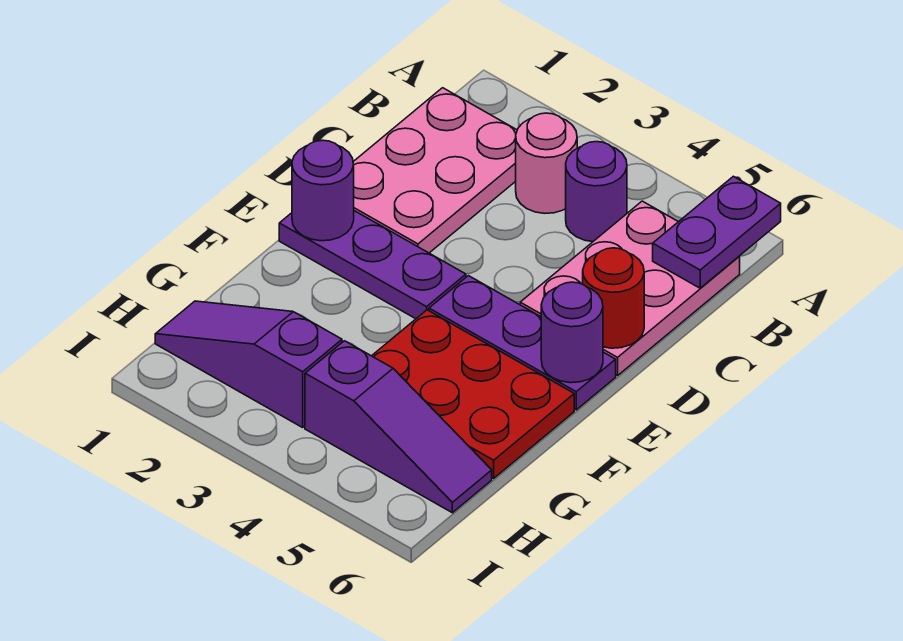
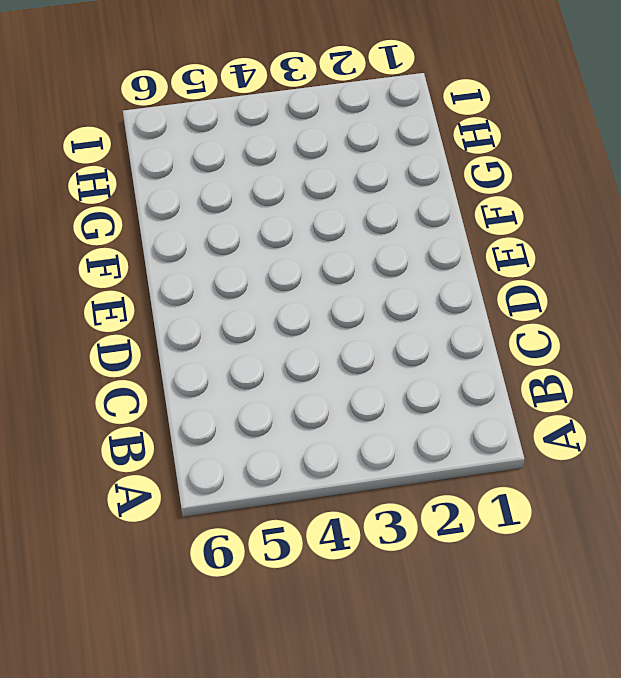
none -> pink plate B1:D2 level 1
none -> pink round brick B3 level 1
none -> purple round brick B4 level 1

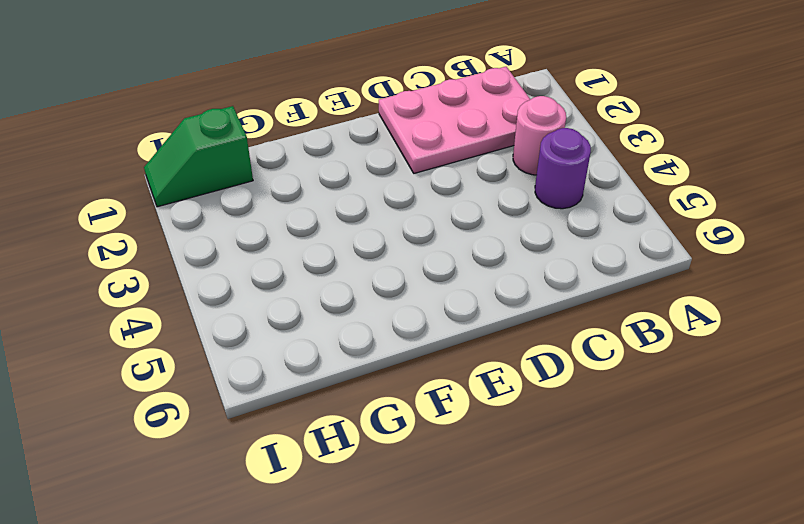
green slope H1:I1 level 1 top H -> purple slope H1:H3 level 1 top 3
none -> pink plate B5:D6 level 1
none -> purple plate E1:E3 level 1
none -> purple plate E4:E6 level 1

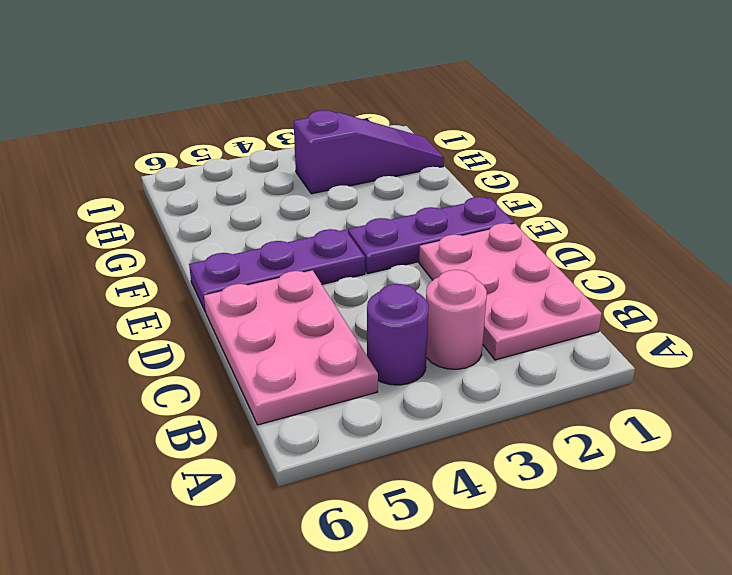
none -> red plate F4:G6 level 1
none -> purple slope H4:H6 level 1 top 4
none -> purple plate A6:B6 level 2

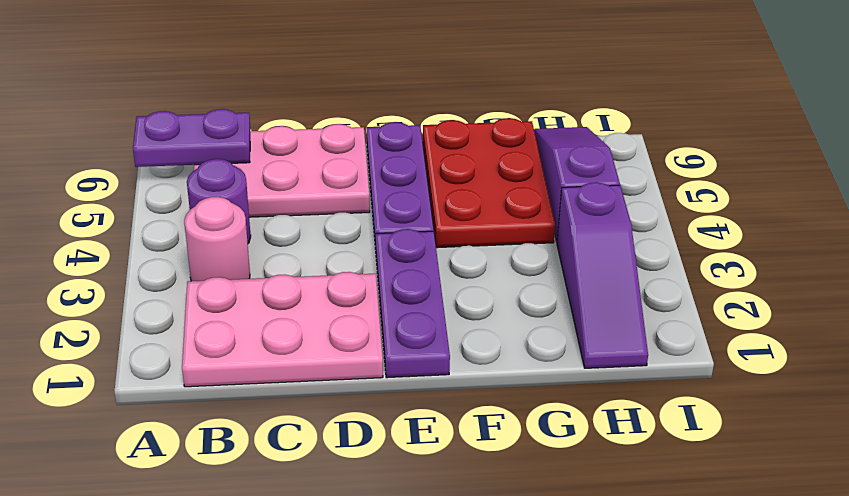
none -> red round brick D6 level 2
none -> purple round brick E1 level 2
none -> purple round brick E6 level 2

